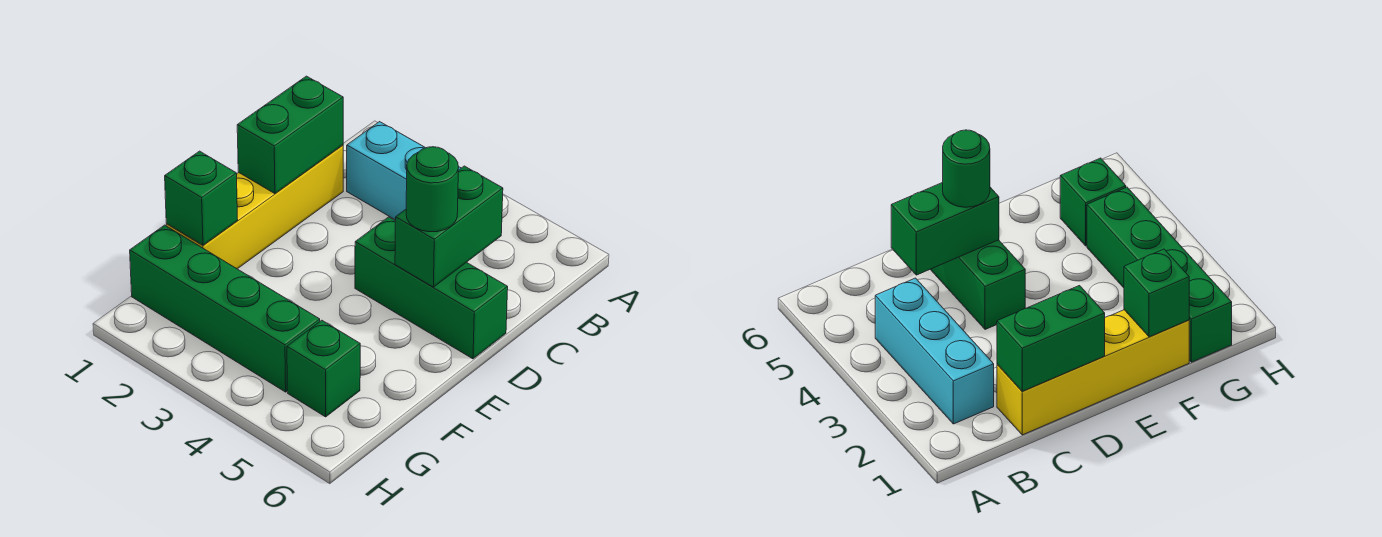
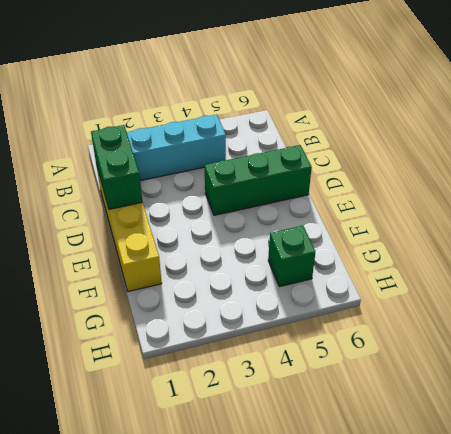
none -> green brick G1:G4 level 1
none -> green brick C5:D5 level 2

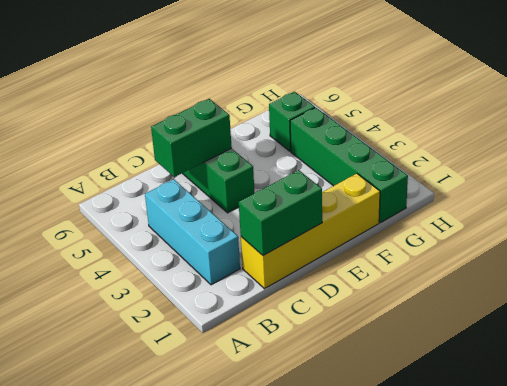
none -> green brick F1 level 2
none -> green round brick D5 level 3

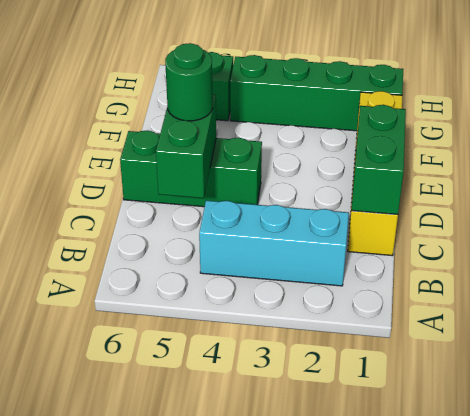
none -> green brick F1 level 2

